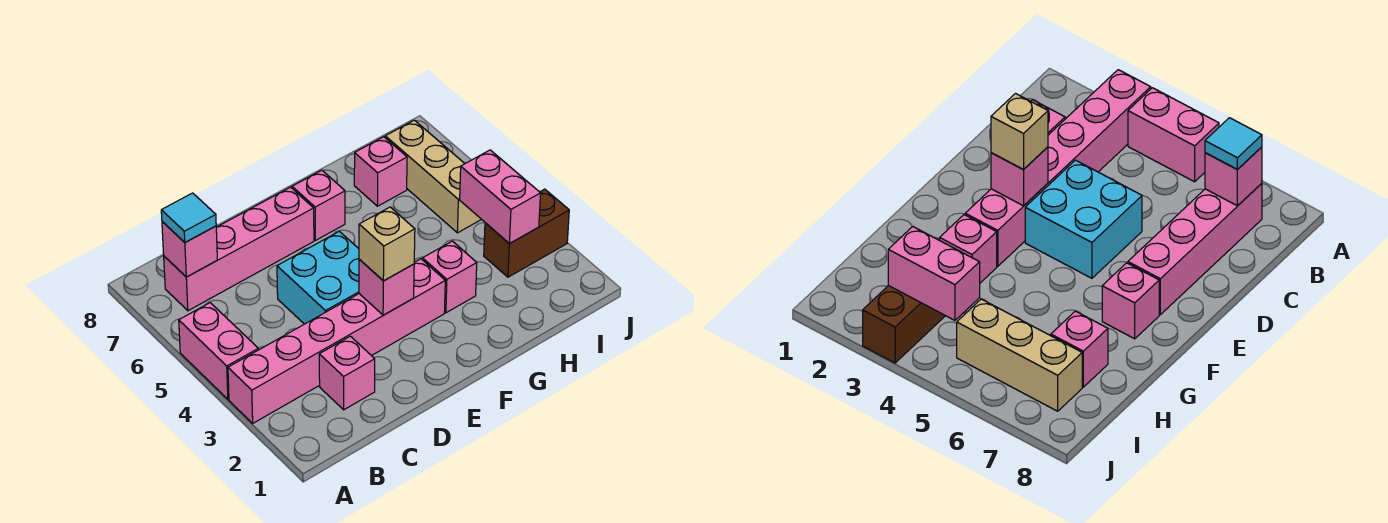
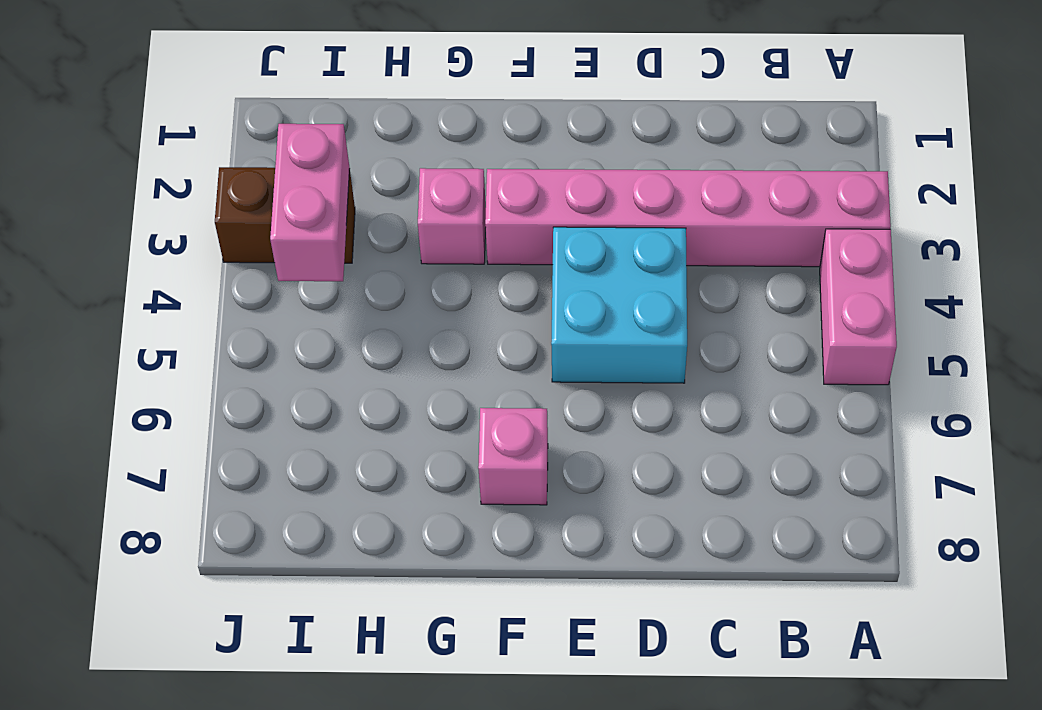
none -> pink brick B7:E7 level 1
none -> pink brick C2 level 1
none -> pink brick H7 level 1

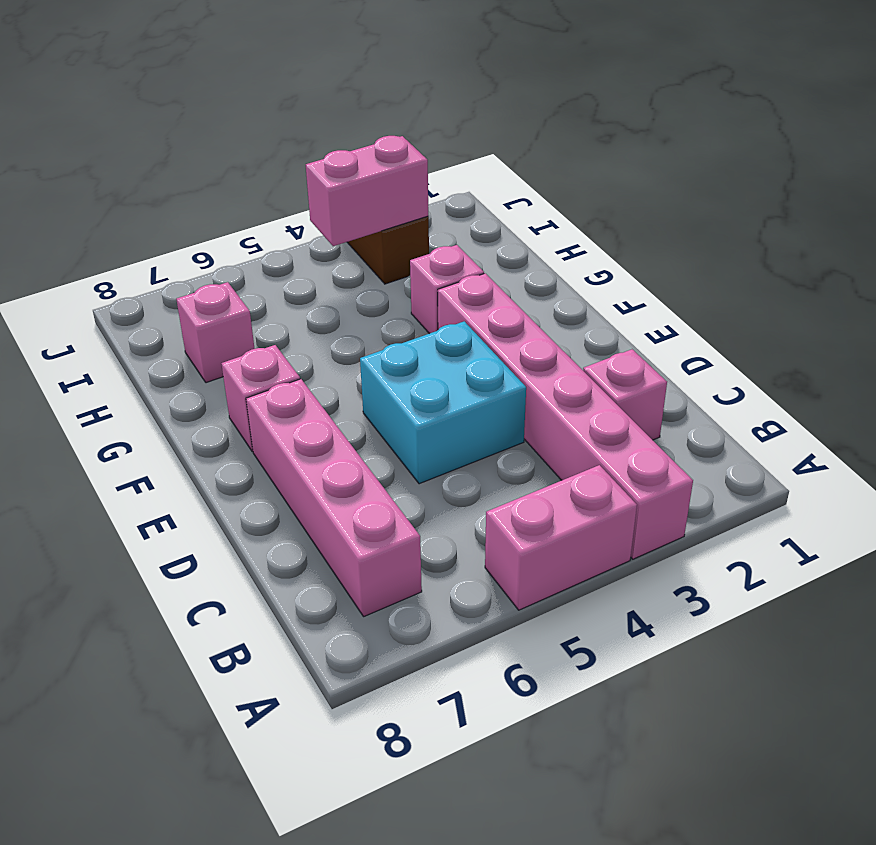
none -> tan brick I5:I7 level 1
none -> pink brick B7 level 2
none -> pink brick E3 level 2

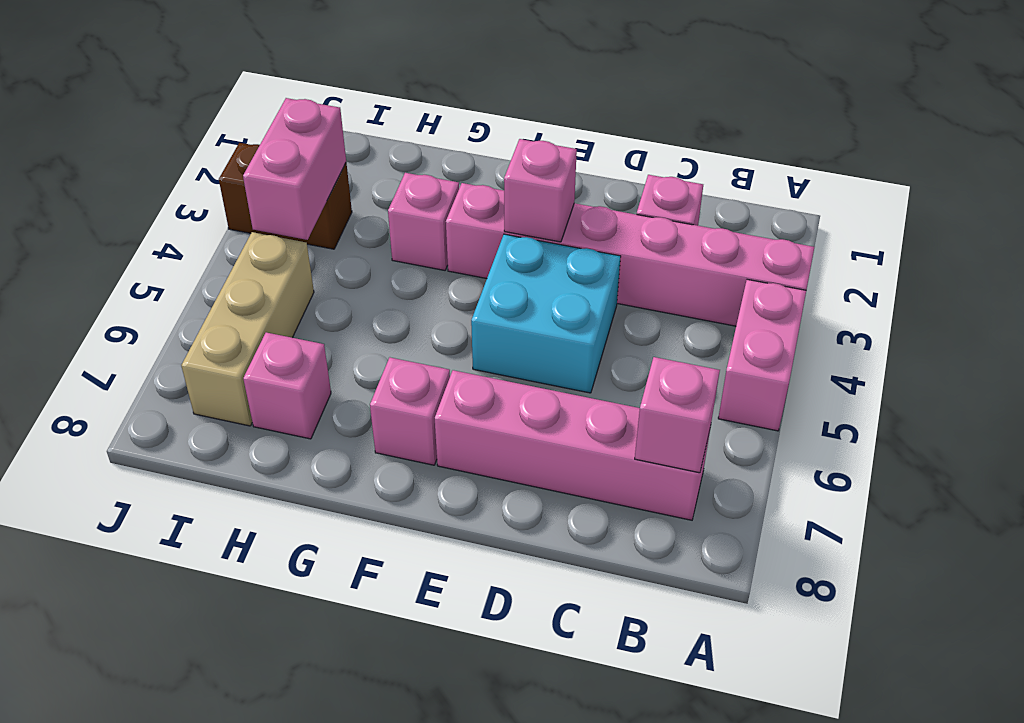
none -> cyan tile B7 level 3
none -> tan brick E3 level 3

